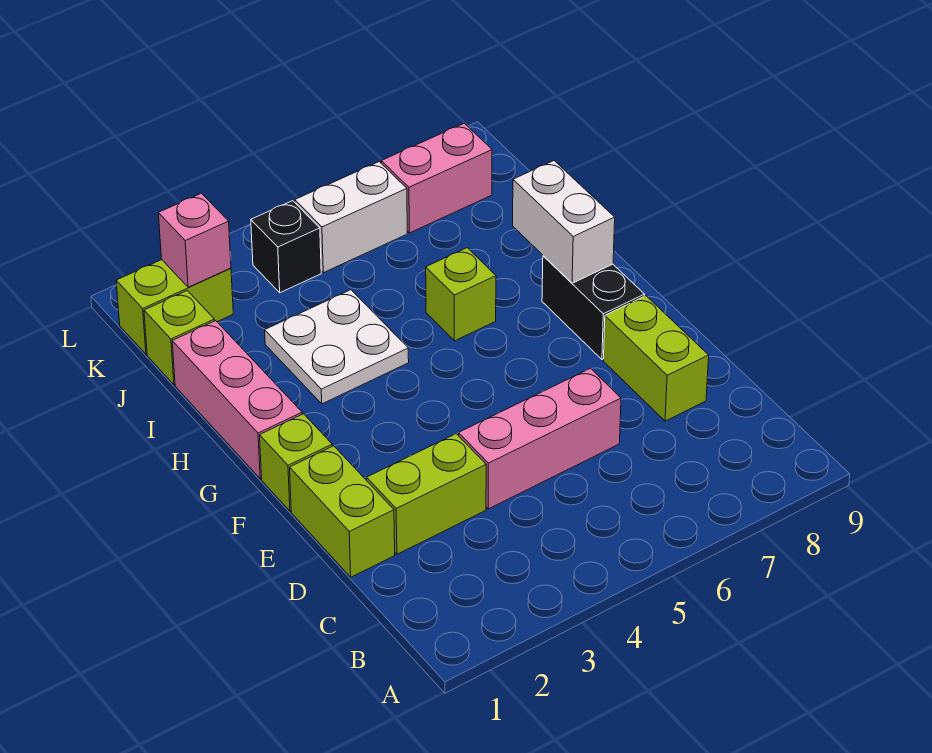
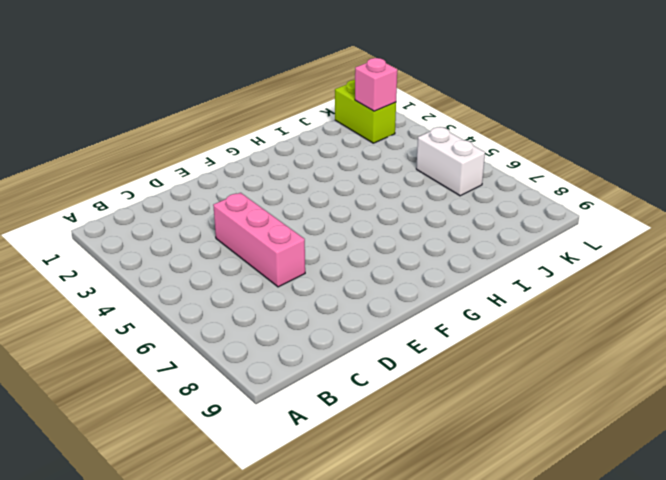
none -> lime brick D1:E1 level 1
none -> lime brick D2:D3 level 1
none -> lime brick D8:E8 level 1

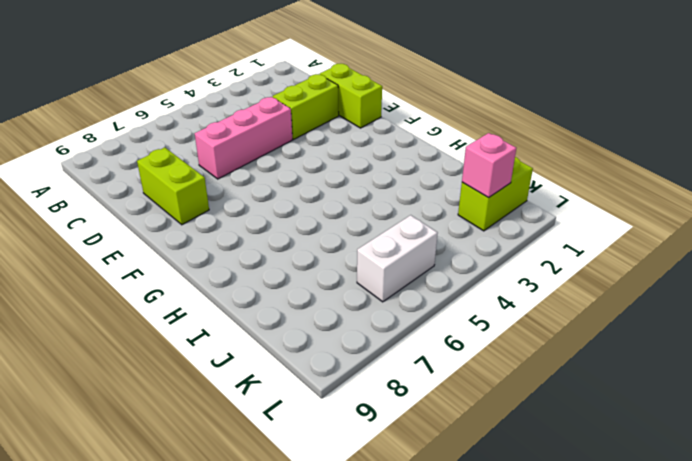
none -> lime brick F1 level 1
none -> black brick F8:G8 level 1
none -> pink brick G1:I1 level 1

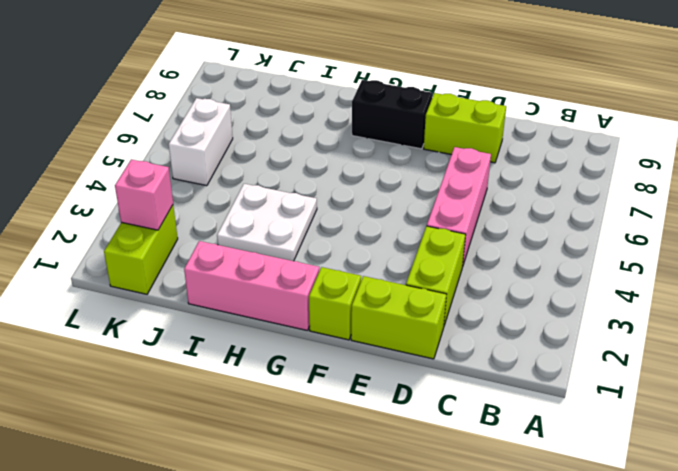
none -> lime brick H6 level 1
none -> lime brick J1 level 1
none -> black brick K4 level 1

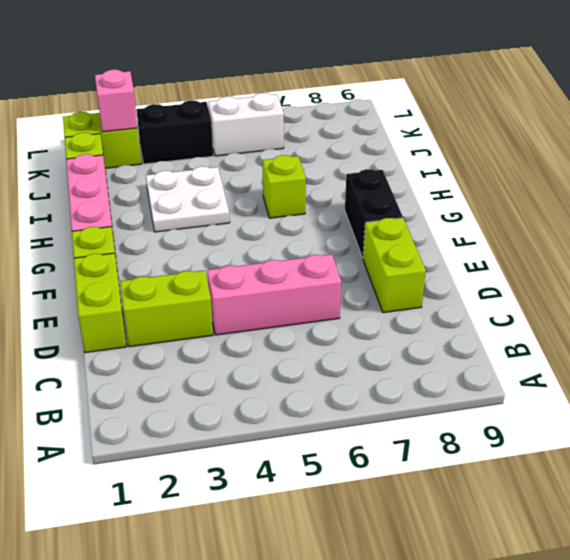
black brick K3:K4 level 1 -> black brick K4 level 1
none -> pink brick K7:K8 level 1
none -> white brick G8:H8 level 2

